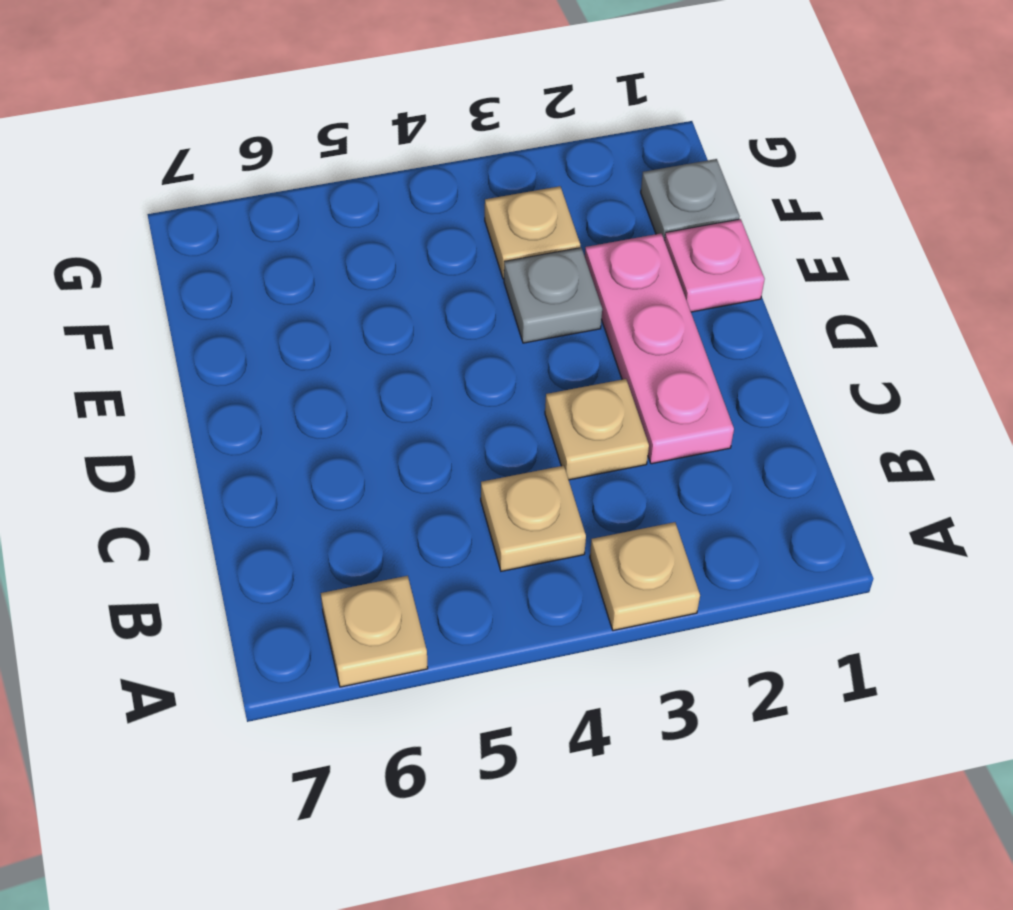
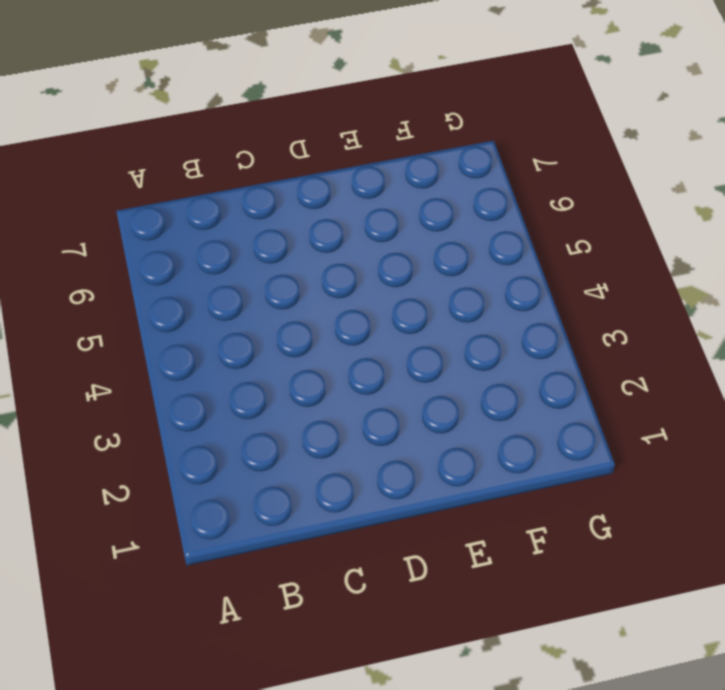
none -> tan plate A3 level 1
none -> tan plate A6 level 1

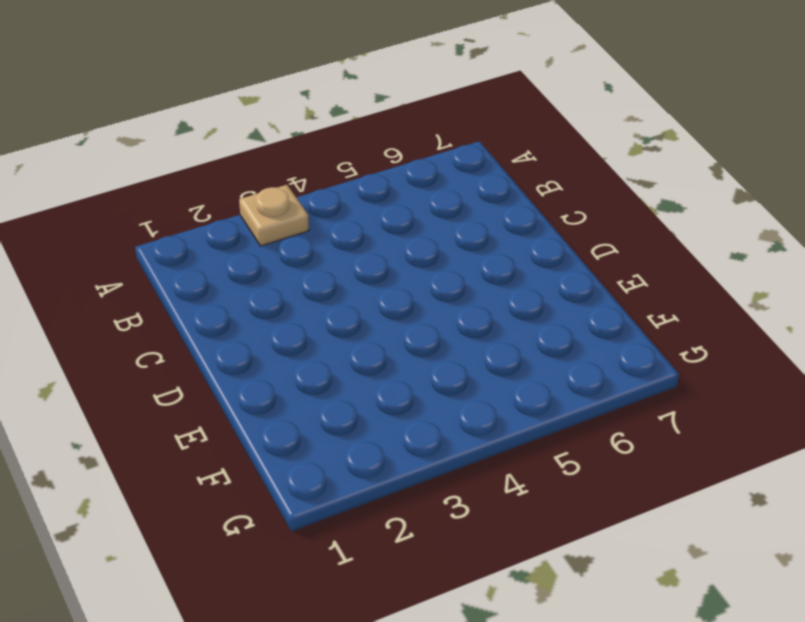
none -> tan plate A6 level 1
none -> tan plate B4 level 1

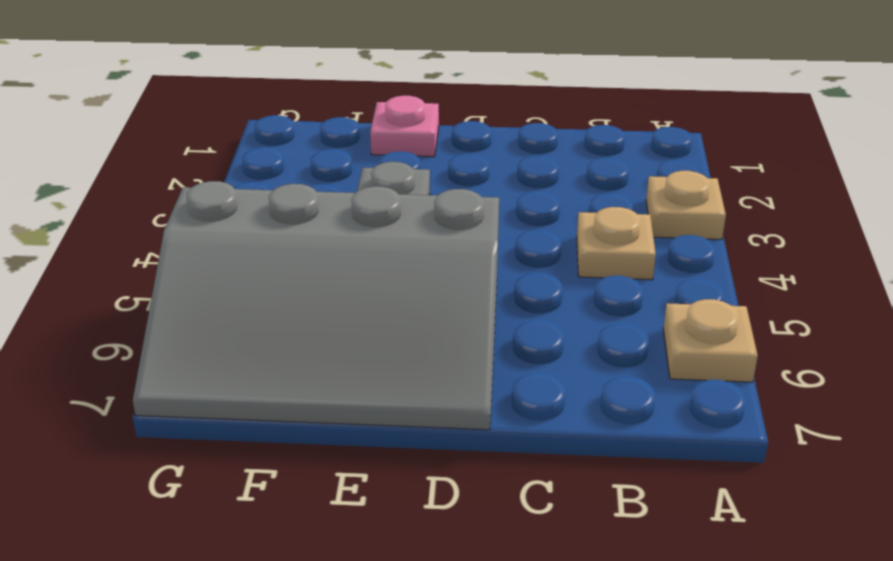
grey slope D5:G7 level 1 top 5 -> none
none -> pink plate C2:E2 level 1
none -> tan plate C3 level 1

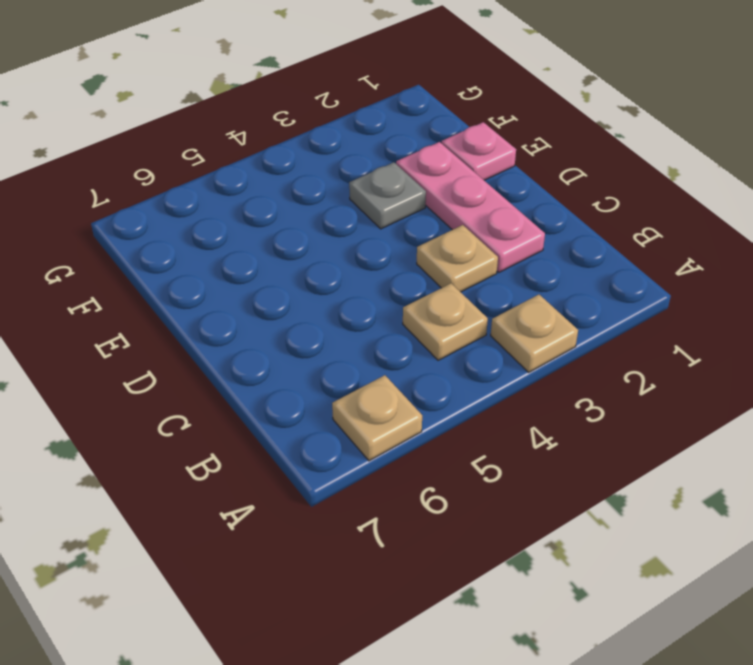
none -> grey plate F1 level 1
none -> tan plate F3 level 1

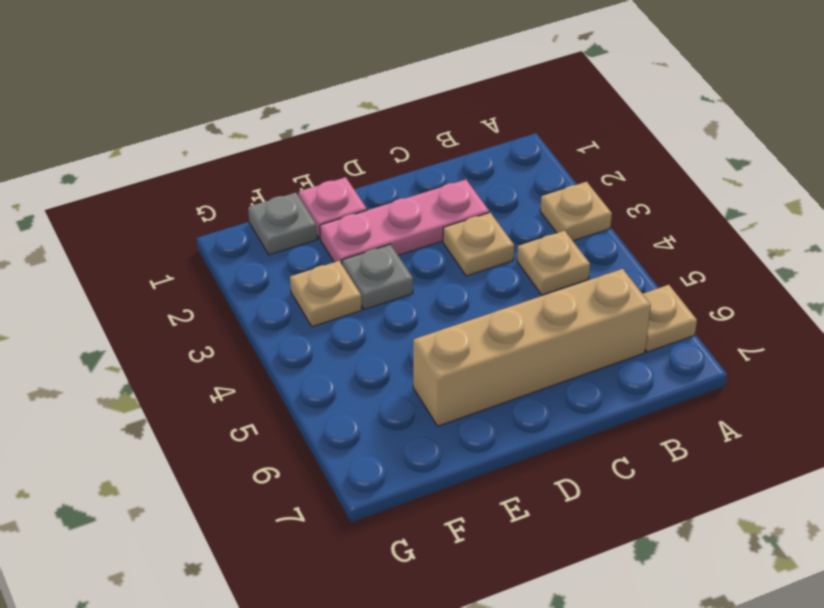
tan brick B6:E6 level 1 -> none

